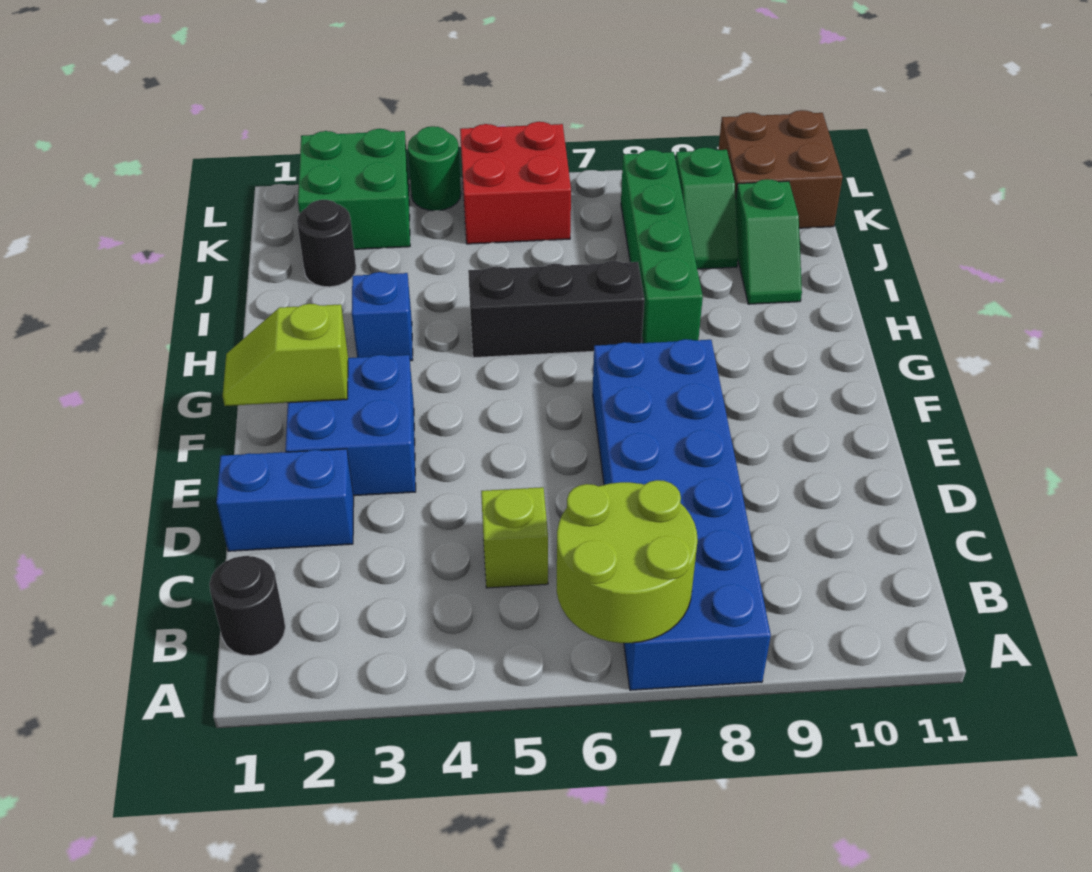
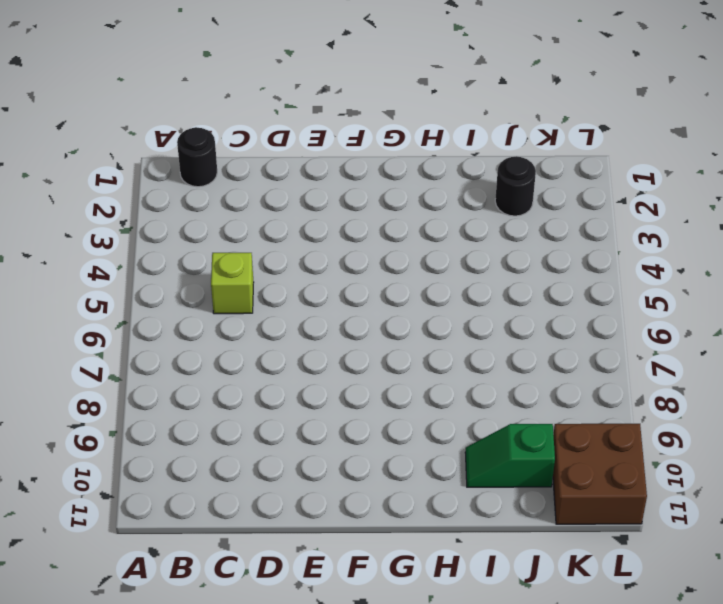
none -> blue brick A7:F8 level 1
none -> blue brick D1:D2 level 1
none -> blue brick E2:F3 level 1

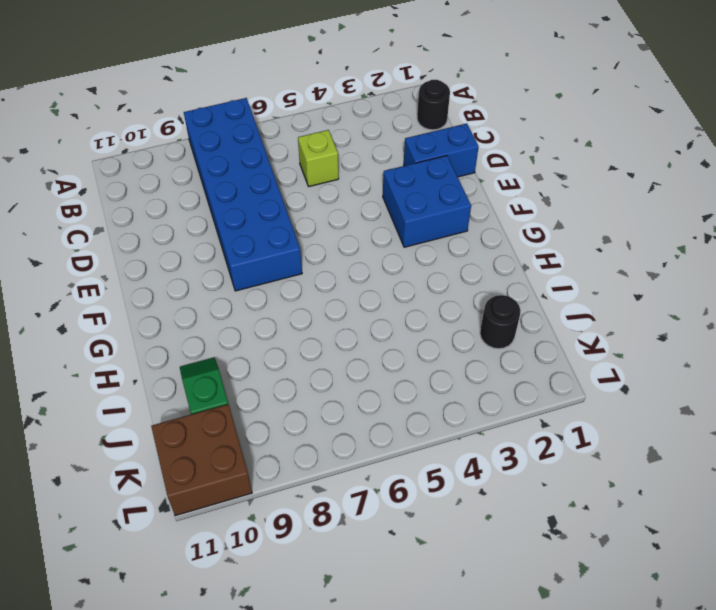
none -> blue brick H3 level 1
none -> black brick H5:H7 level 1
none -> green brick H8:K8 level 1

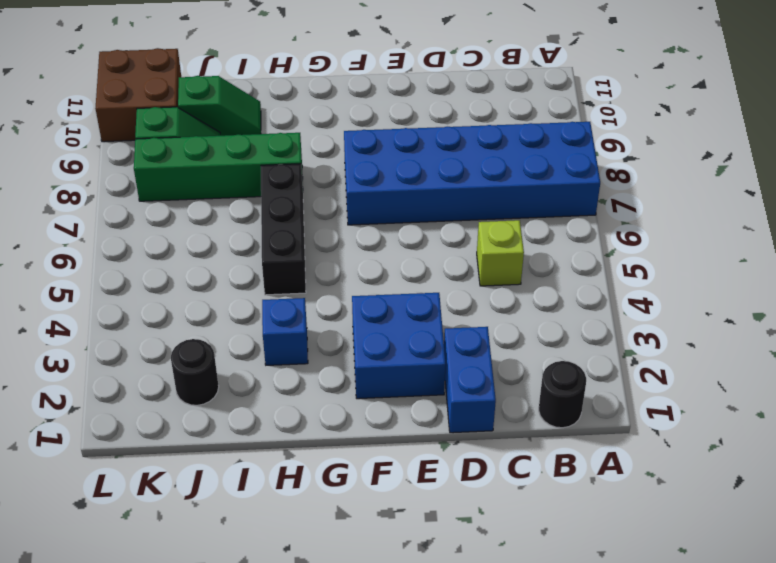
none -> green brick K2:L3 level 1
none -> red brick K5:L6 level 1
none -> green round brick L4 level 1

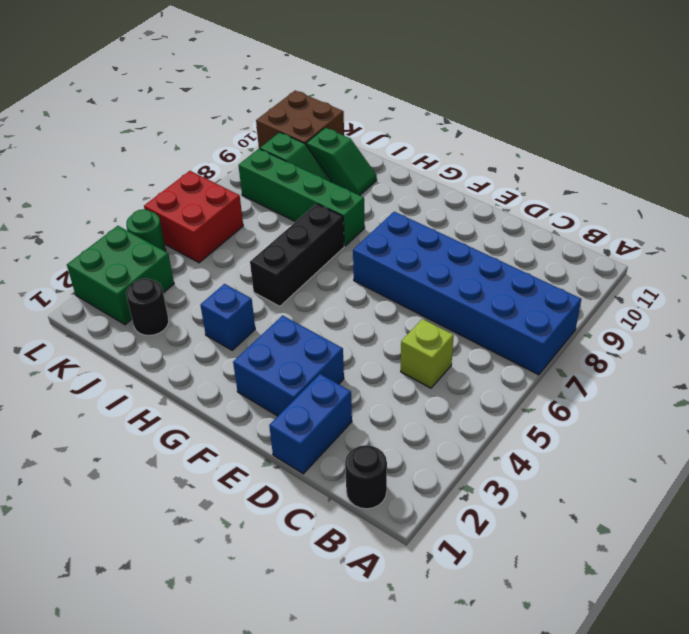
none -> lime round brick A6:B7 level 2
none -> lime slope F1:F2 level 2 top 2

